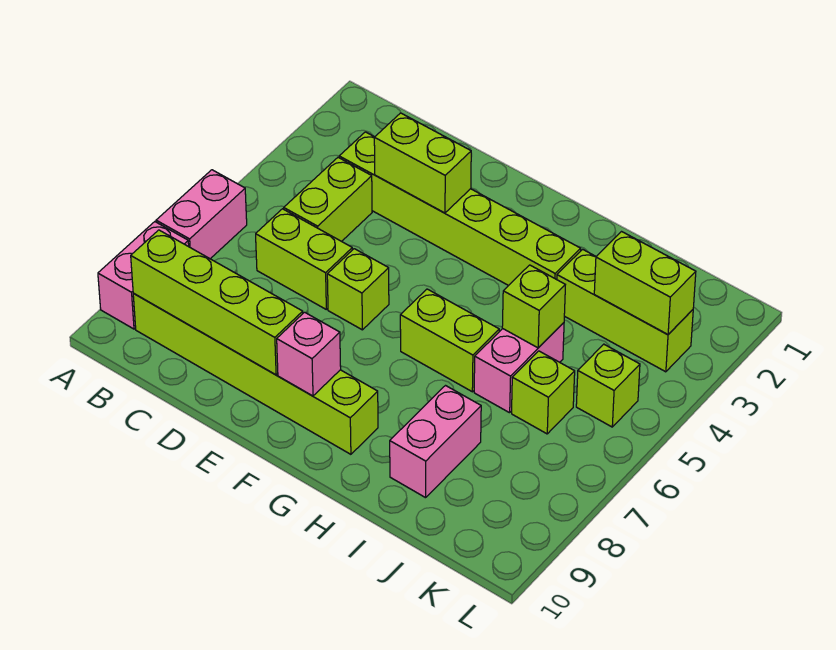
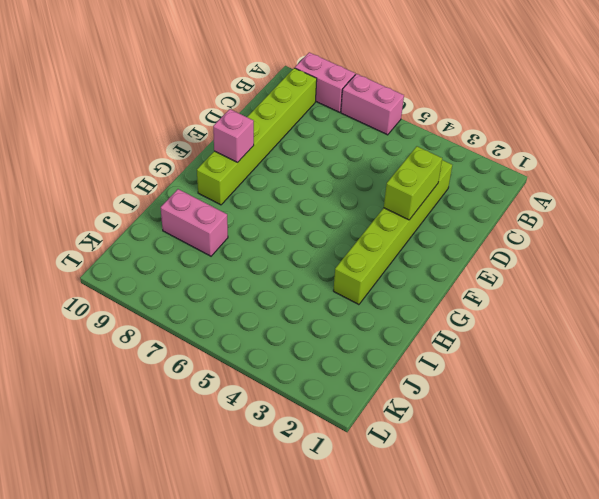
none -> lime brick C4:C5 level 1
none -> lime brick C6:D6 level 1
none -> lime brick E6 level 1

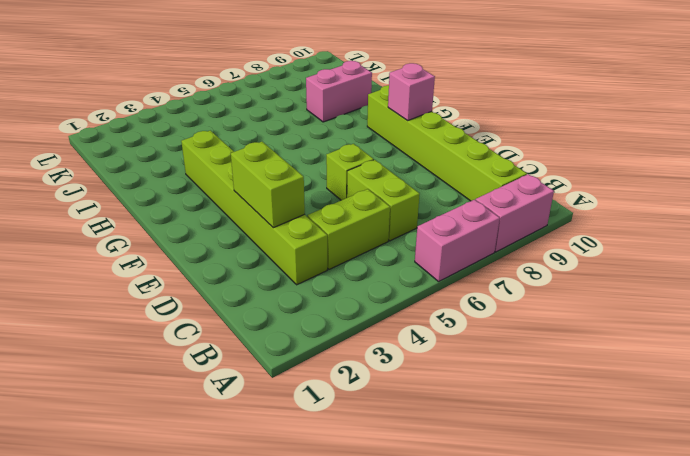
none -> lime brick G6:H6 level 1
none -> lime brick I3:K3 level 1
none -> pink brick I5:I6 level 1

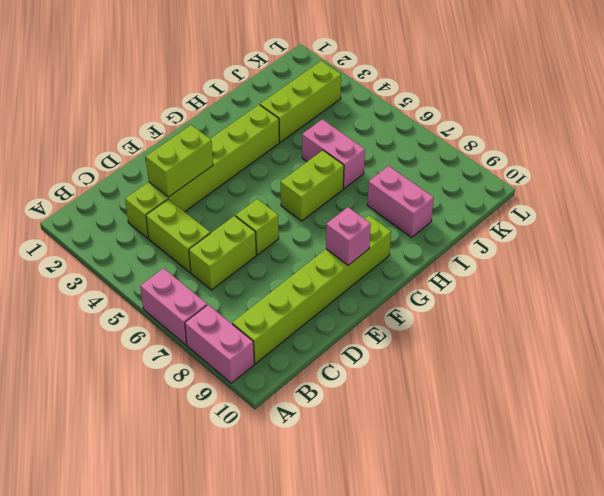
none -> lime brick J6 level 1
none -> lime brick K5 level 1
none -> lime brick B9:E9 level 2

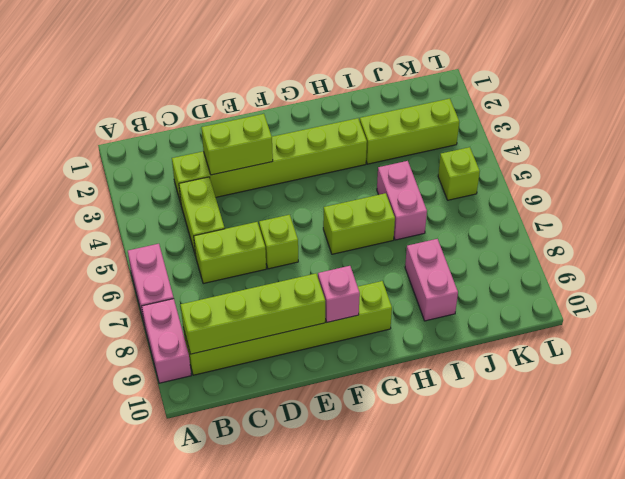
none -> lime brick J6 level 1
none -> lime brick I5 level 2
none -> lime brick J3:K3 level 2

